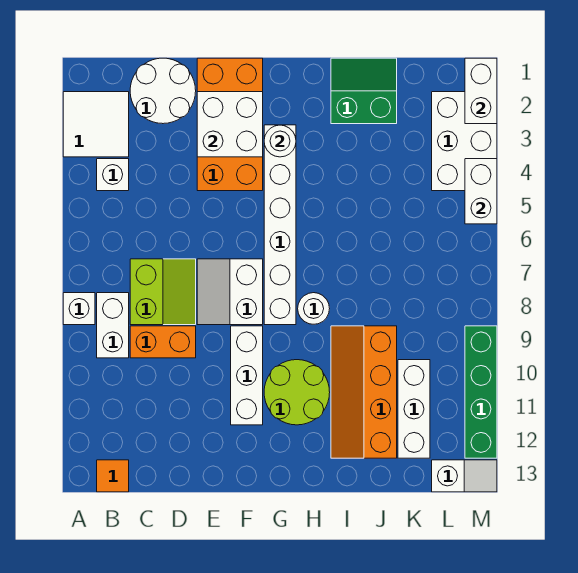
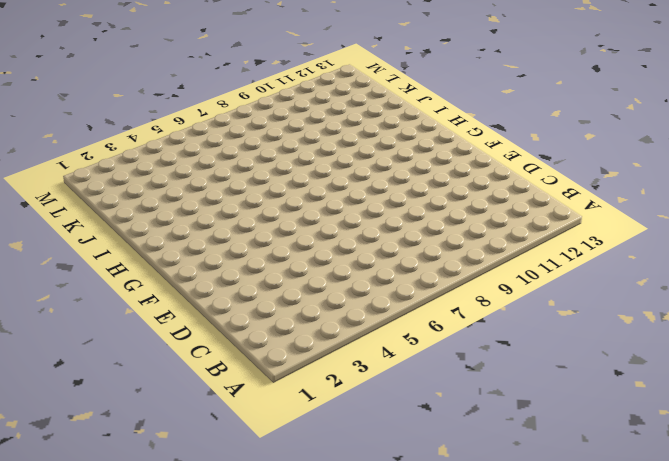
none -> white tile A2:B3 level 1
none -> white brick A8 level 1
none -> white brick B4 level 1

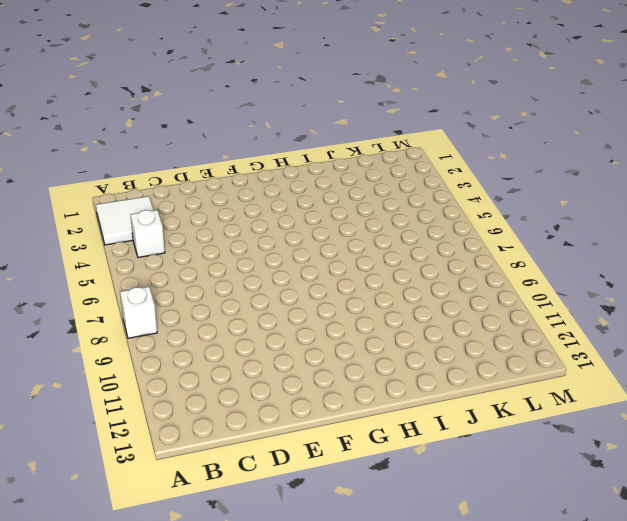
none -> white brick B8:B9 level 1
none -> orange tile B13 level 1
none -> white round brick C1:D2 level 1

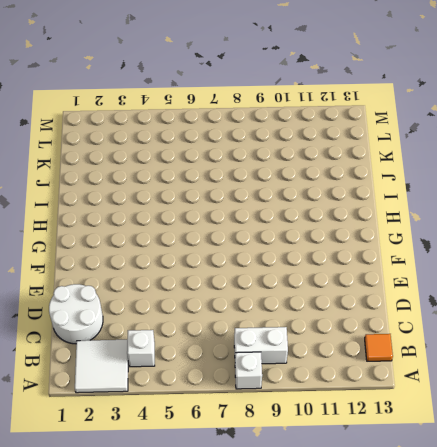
none -> lime slope C7:D8 level 1 top C
none -> orange brick C9:D9 level 1
none -> orange brick E1:F4 level 1

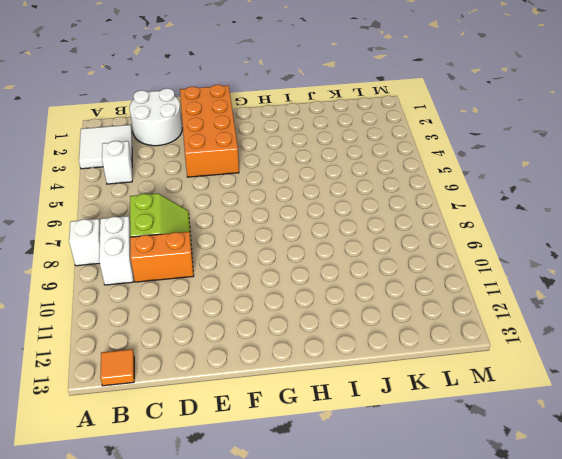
none -> white slope E7:F8 level 1 top F
none -> white brick F9:F11 level 1
none -> white brick G3:G8 level 1

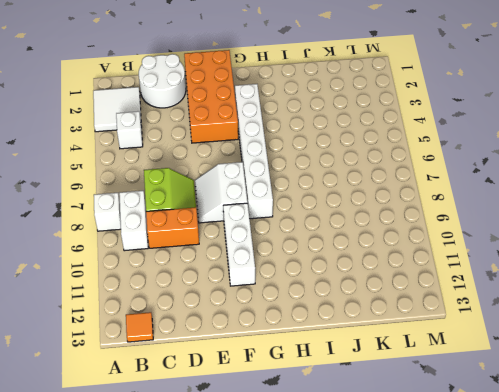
none -> lime round brick G10:H11 level 1
none -> white round brick H8 level 1
none -> green slope I1:J2 level 1 top 2

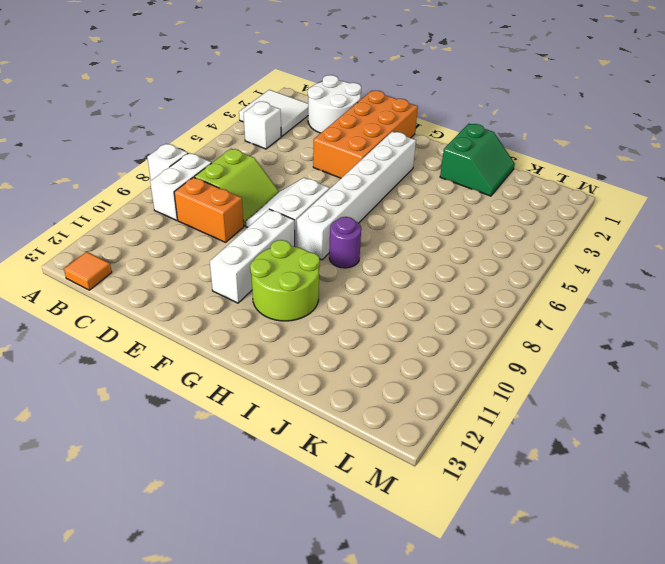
purple round brick H8 level 1 -> white round brick H8 level 1
green slope I1:J2 level 1 top I -> green slope I1:J2 level 1 top 2
none -> orange slope I9:J12 level 1 top J
none -> white brick K10:K12 level 1
none -> white brick L2:M4 level 1

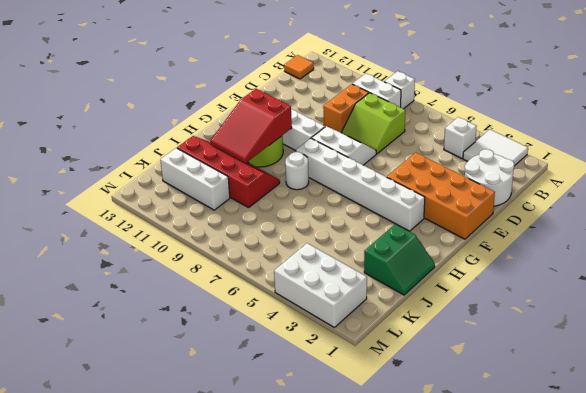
red slope G10:I11 level 2 top G -> none
red slope I9:J12 level 1 top J -> orange slope I9:J12 level 1 top J
none -> white slope L13:M13 level 1 top L
none -> green brick M9:M12 level 1
none -> white brick E2:F3 level 2

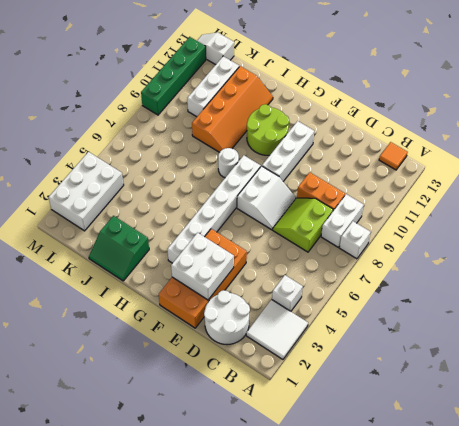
none -> white round brick G3 level 2
none -> white brick M1:M2 level 2
none -> white brick M4:M5 level 2

